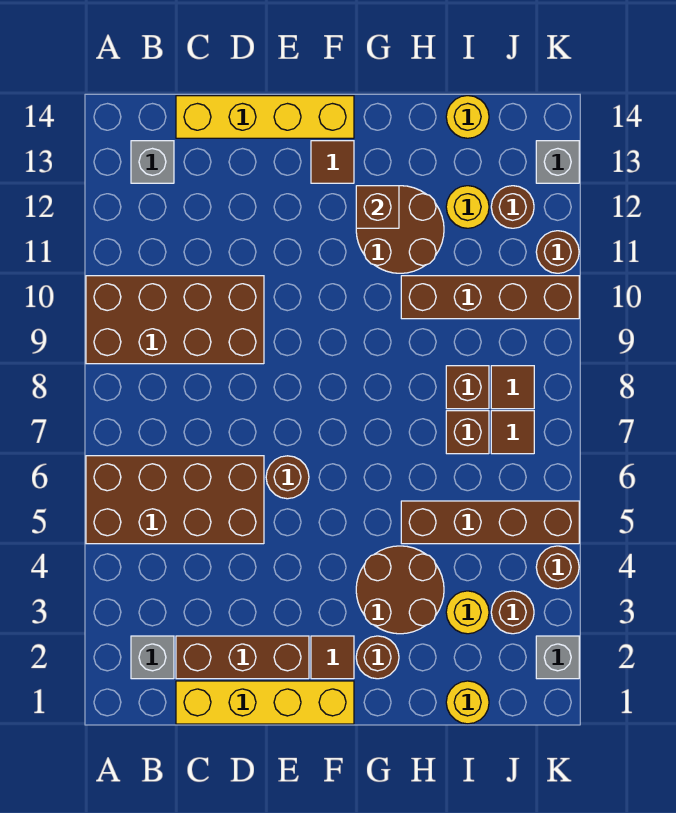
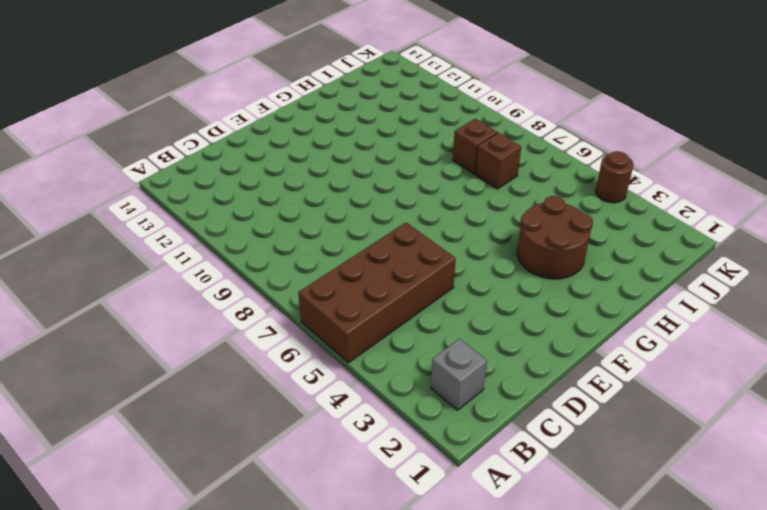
none -> brown brick A9:D10 level 1
none -> grey brick B13 level 1
none -> yellow brick C1:F1 level 1
none -> brown brick C2:E2 level 1

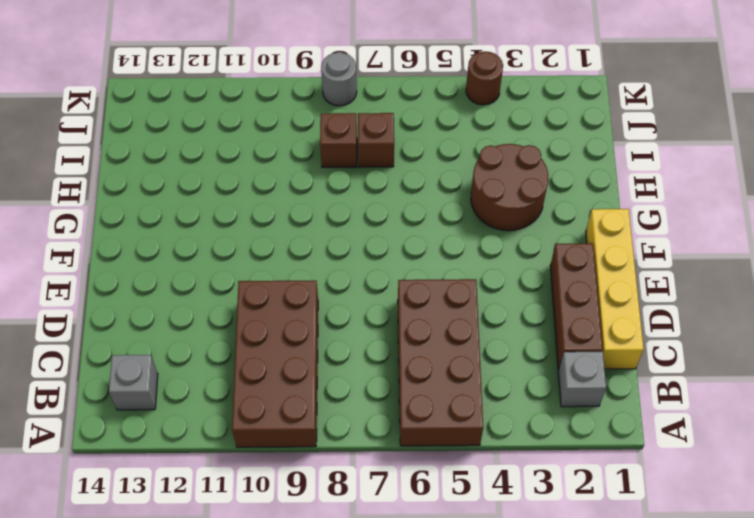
grey round brick K8 level 1 -> none
none -> yellow brick C14:F14 level 1
none -> brown round brick E6 level 1
none -> brown tile F2 level 1
none -> brown tile F13 level 1

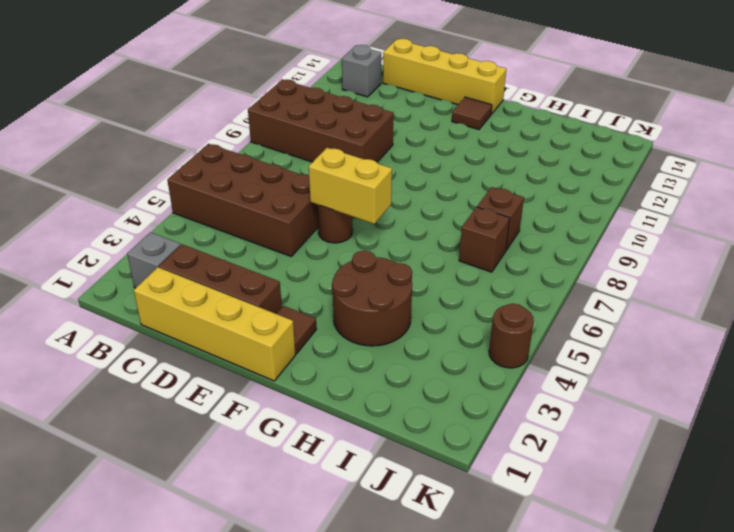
yellow brick E6:F6 level 2 -> none
none -> brown round brick G2 level 1
none -> brown round brick G11:H12 level 1
none -> brown brick H5:K5 level 1
none -> brown brick H10:K10 level 1

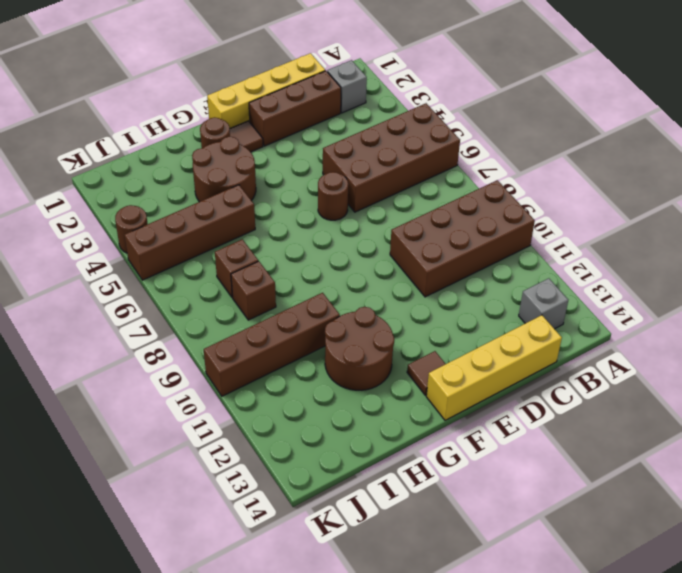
none -> yellow round brick I1 level 1
none -> yellow round brick I3 level 1
none -> yellow round brick I12 level 1
none -> yellow round brick I14 level 1

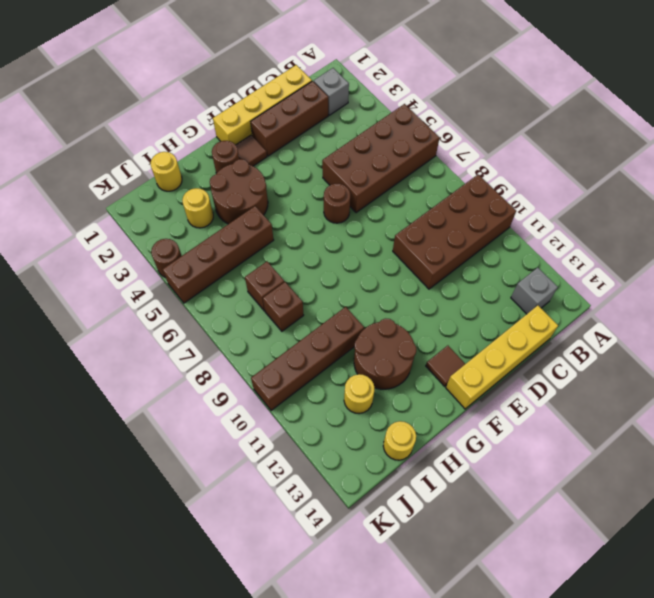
none -> brown round brick J3 level 1
none -> brown tile J7 level 1
none -> brown tile J8 level 1
none -> brown round brick J12 level 1

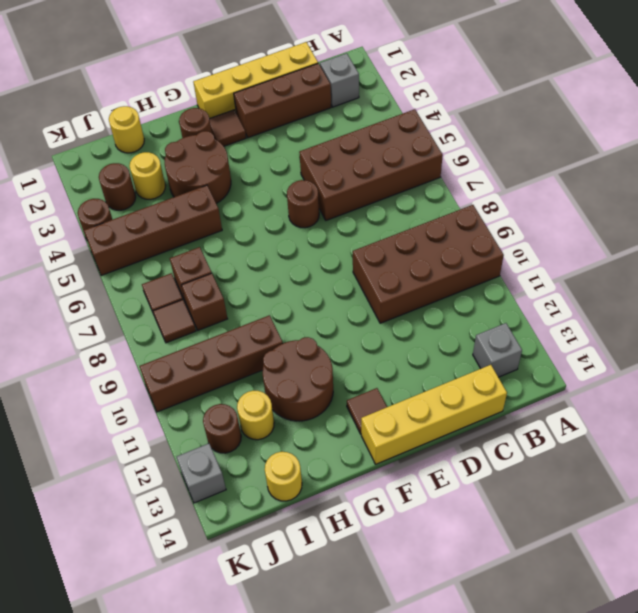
none -> grey brick K2 level 1
none -> brown round brick K11 level 1
none -> brown brick G12 level 2

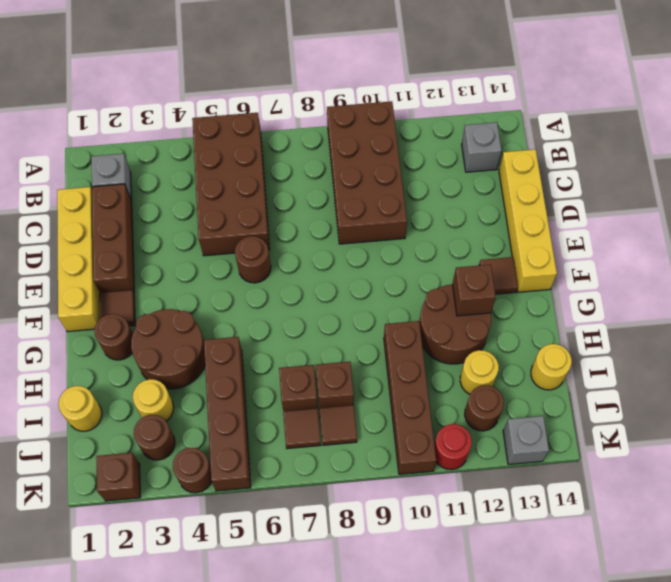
brown brick K2 level 1 -> grey brick K2 level 1
red round brick K11 level 1 -> brown round brick K11 level 1

